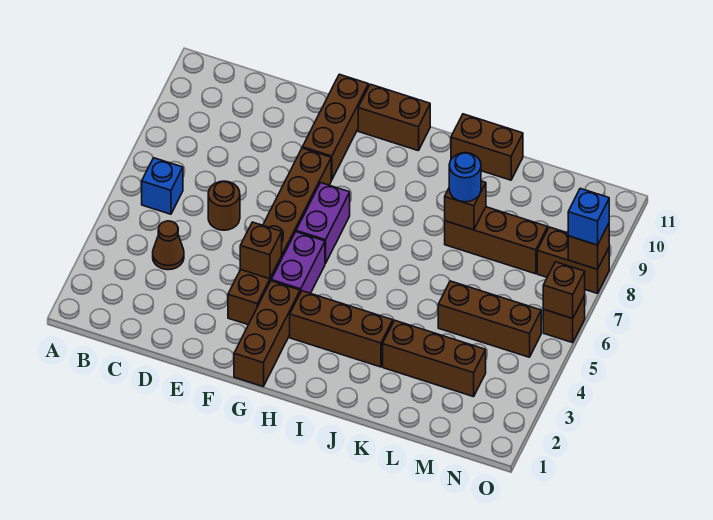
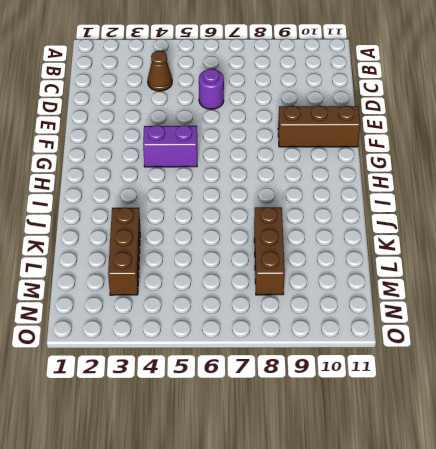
purple round brick D6 level 1 -> brown round brick D6 level 1
none -> blue brick B6 level 1
none -> brown brick F3:F8 level 1
none -> brown brick G1:G3 level 1

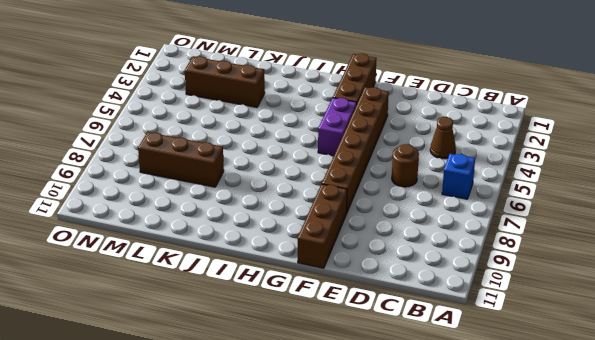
none -> purple brick G6:G7 level 1
none -> brown brick G11:H11 level 1
none -> brown brick H3:J3 level 1

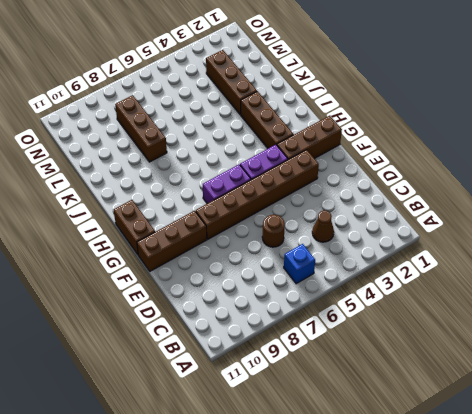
none -> brown brick J11:K11 level 1
none -> brown brick L5:N5 level 1
none -> brown brick N8:O8 level 1

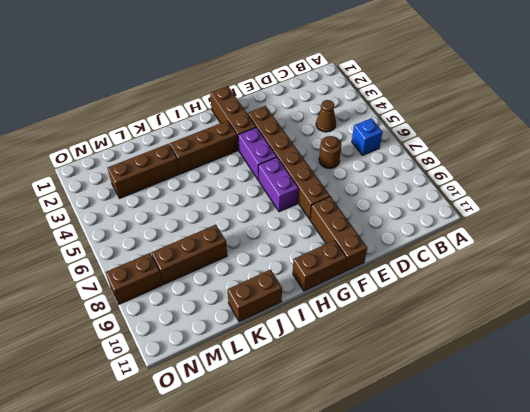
none -> brown brick L5:N5 level 1
none -> brown brick O6 level 1
none -> brown brick F4 level 2

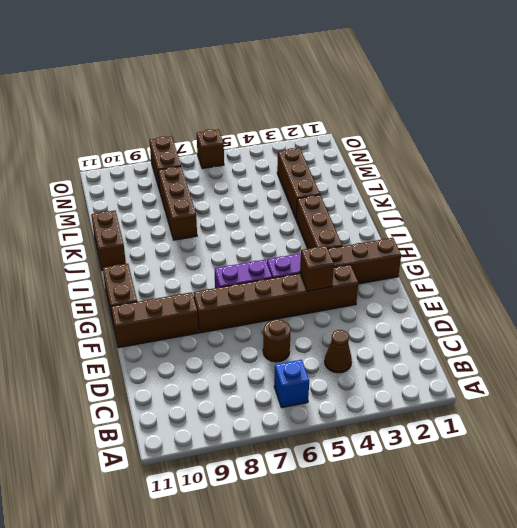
none -> brown brick L5:N5 level 1
none -> brown brick K8 level 2
none -> brown brick O6 level 2

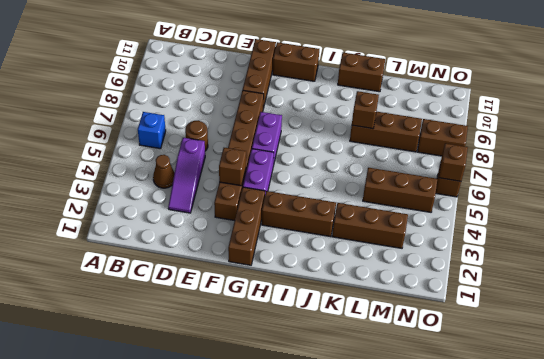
purple slope D3:D5 level 1 top 5 -> none
none -> brown brick O8 level 2
none -> blue round brick K8 level 3
none -> blue brick O8 level 3

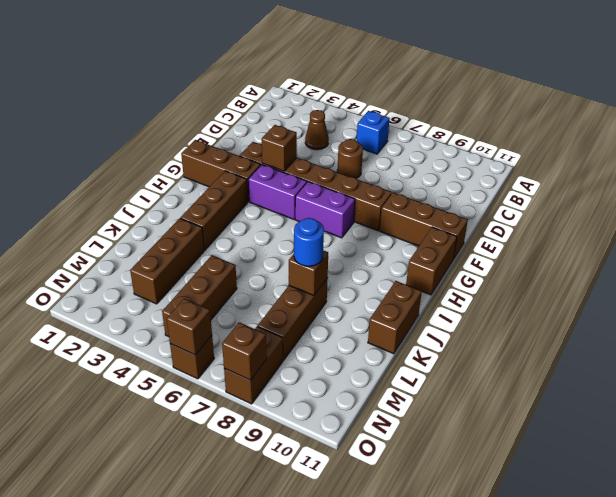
none -> blue brick O8 level 3

